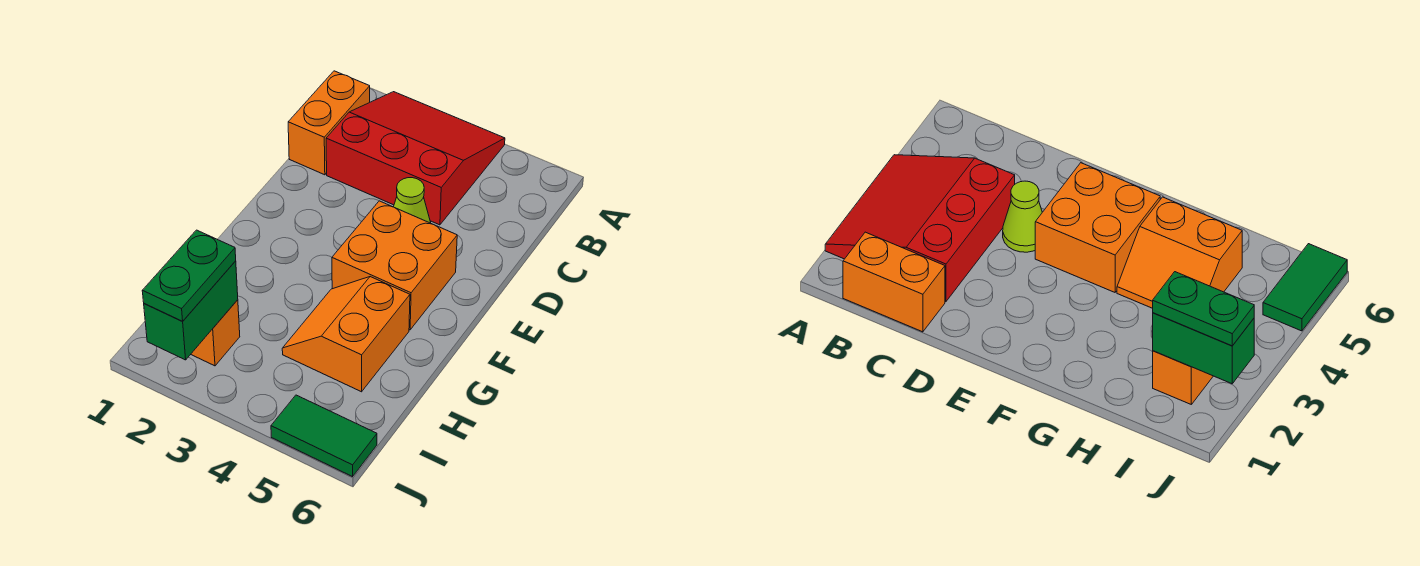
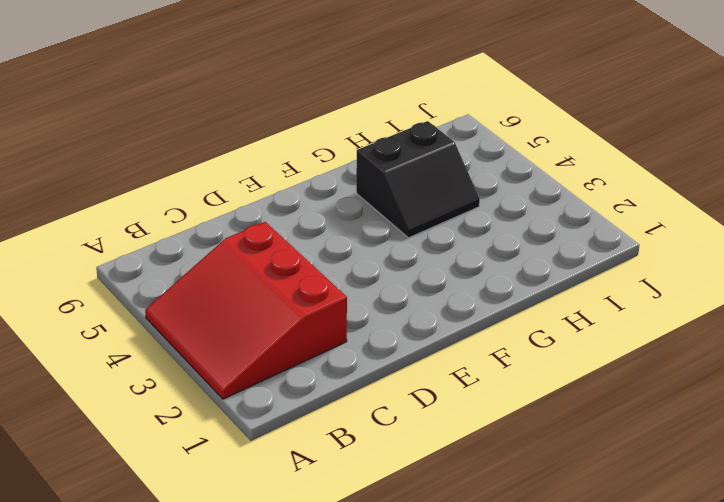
black slope G4:H5 level 1 top 5 -> orange slope G4:H5 level 1 top 5
none -> orange brick B1:C1 level 1
none -> lime cone D4 level 1

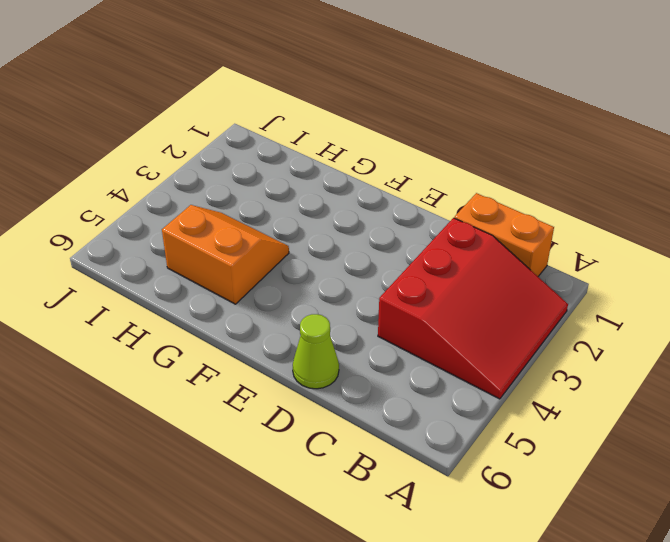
lime cone D6 level 1 -> lime cone D4 level 1
none -> orange brick E4:F5 level 1
none -> orange brick I2 level 1

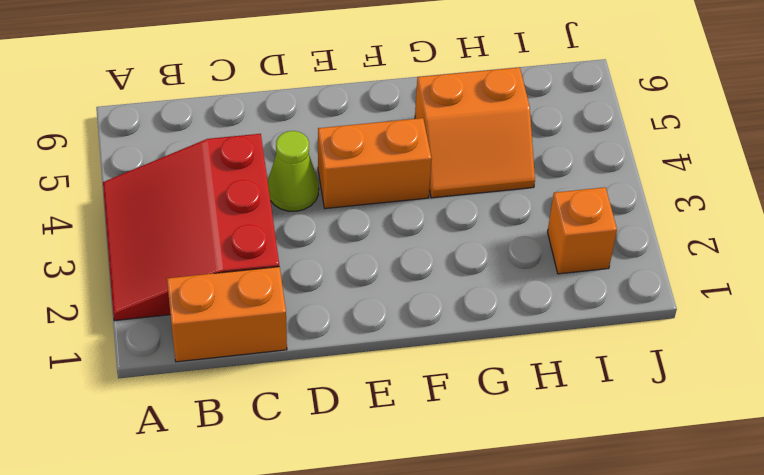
orange brick E4:F4 level 1 -> orange brick E4:F5 level 1
none -> green tile J5:J6 level 1
none -> green brick I2:J2 level 2

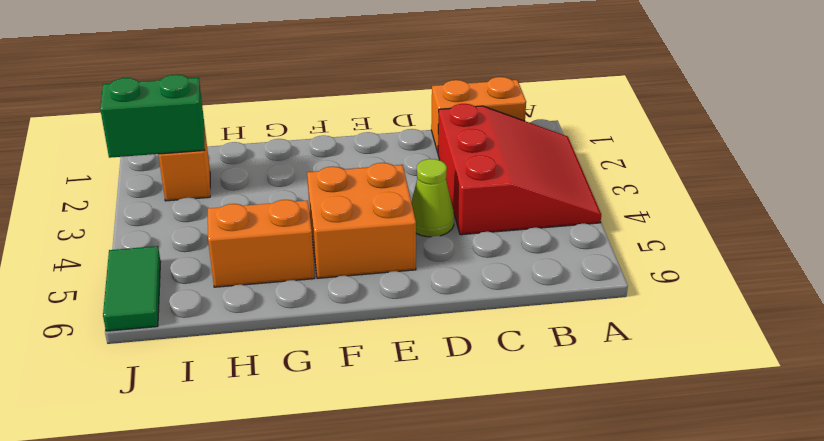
none -> green plate I2:J2 level 3

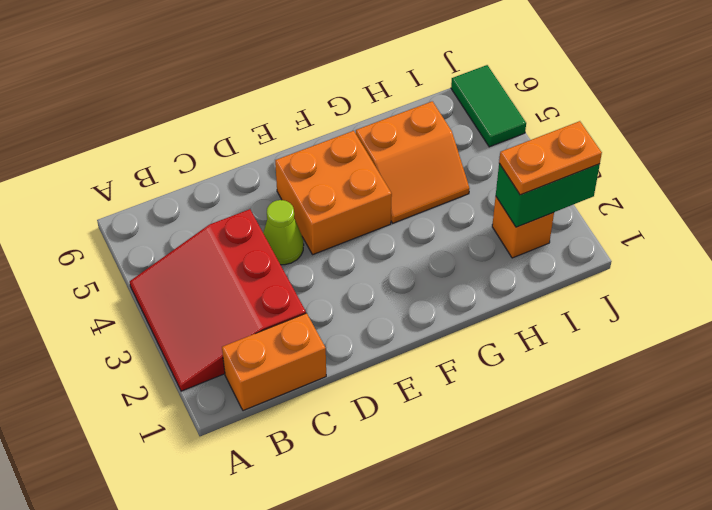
orange plate I2:J2 level 3 -> green plate I2:J2 level 3

